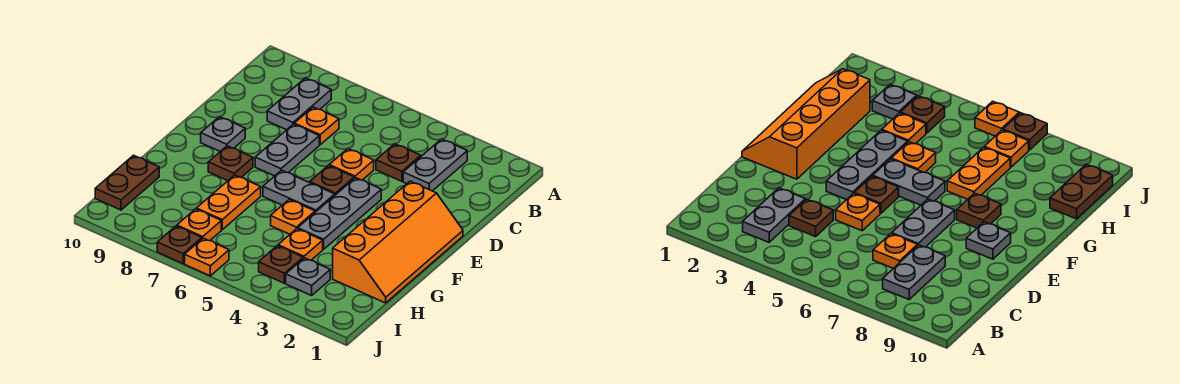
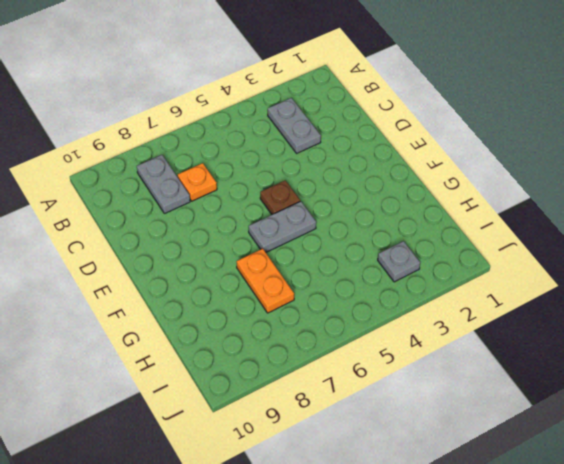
none -> brown plate C4 level 1
none -> orange plate D5 level 1
none -> grey plate D7:E7 level 1

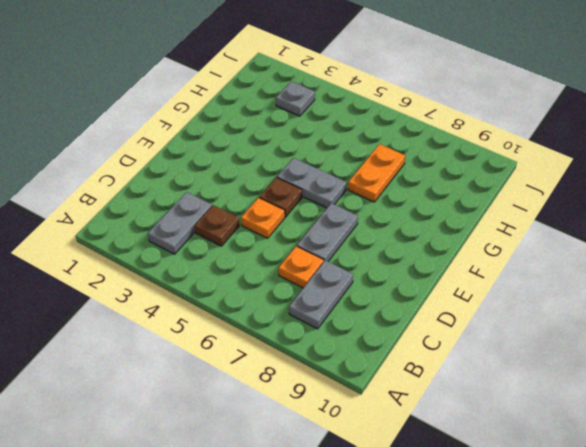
none -> orange slope E1:H2 level 1 top 2
none -> grey plate E4:G4 level 1
none -> grey plate E9 level 1

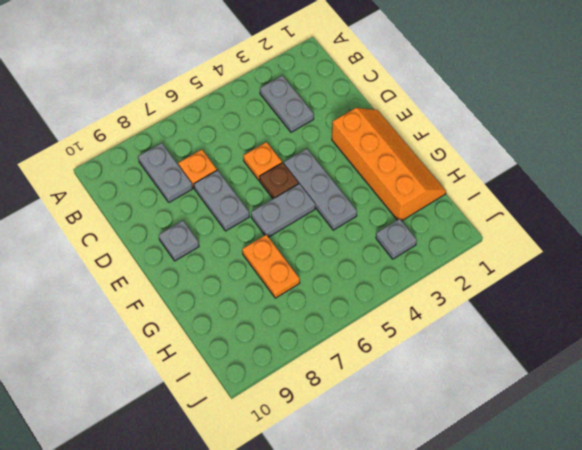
none -> brown plate C4 level 1
none -> brown plate F8 level 1
none -> orange plate G5 level 1

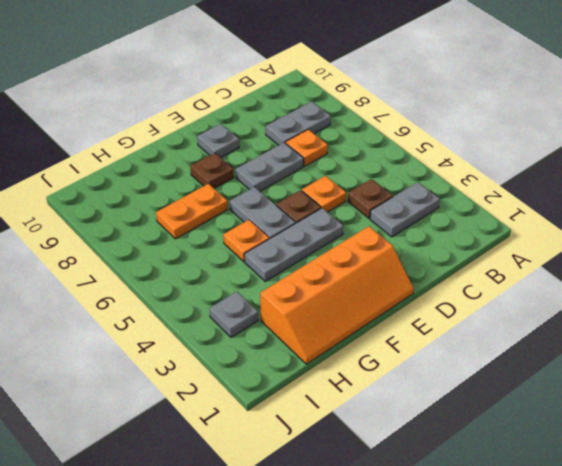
none -> orange plate H4 level 1
none -> brown plate H10:I10 level 1
none -> brown plate I4 level 1

